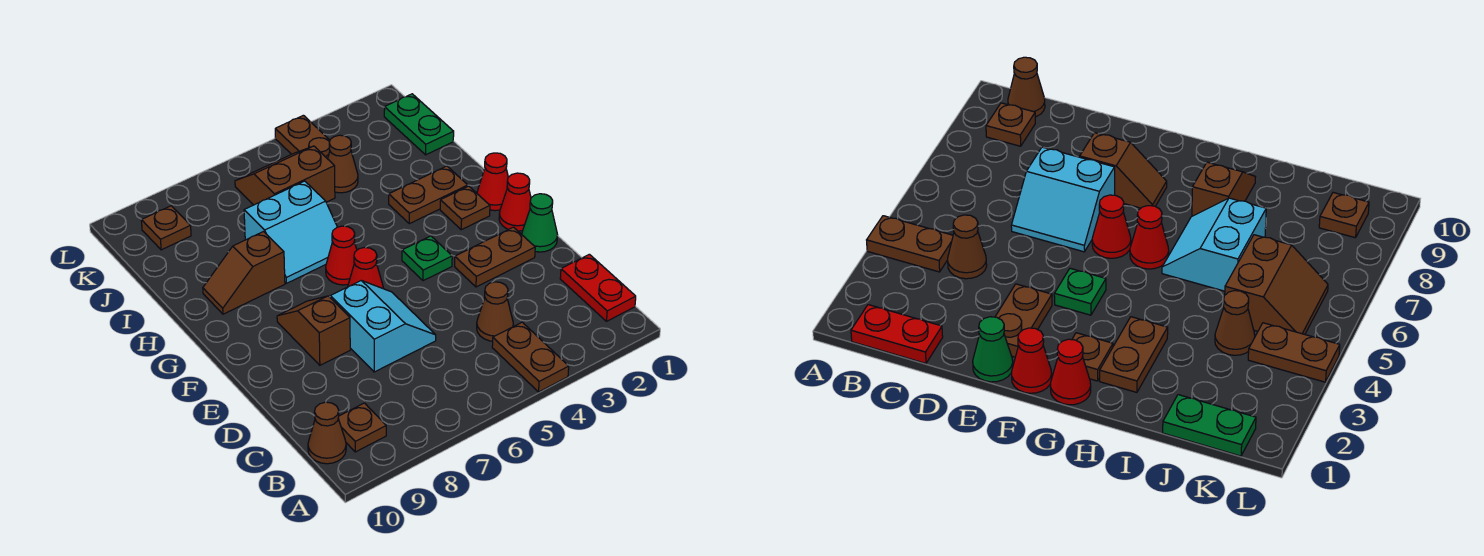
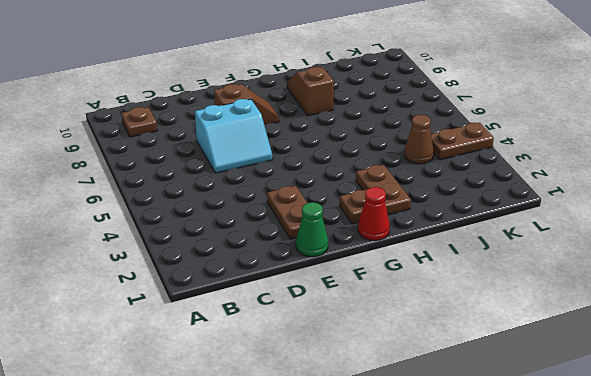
none -> brown plate A4:B4 level 1
none -> red plate B1:C1 level 1
none -> brown cone B10 level 1

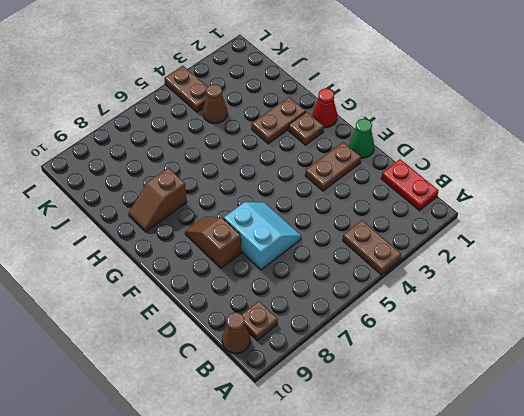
none -> brown cone C4 level 1
none -> red cone F1 level 1
none -> green plate F4 level 1

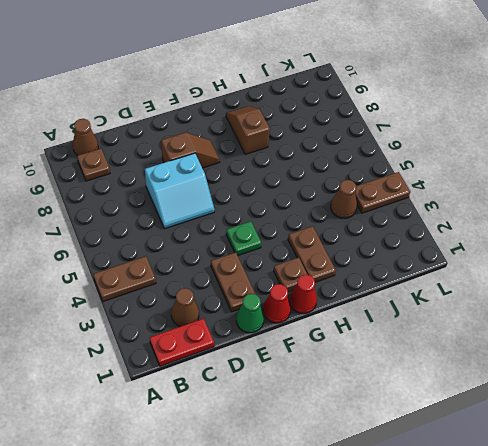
brown cone C2 level 1 -> brown cone C4 level 1
none -> red cone F6 level 1
none -> red cone G6 level 1
none -> cyan slope H6:I7 level 1 top I

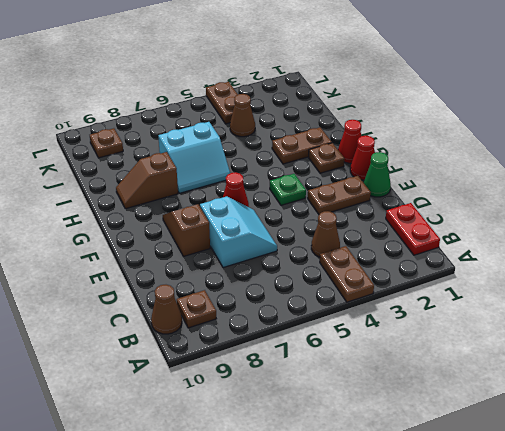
none -> red cone G6 level 1
none -> green plate J1:K1 level 1
none -> brown slope J5:K6 level 1 top J

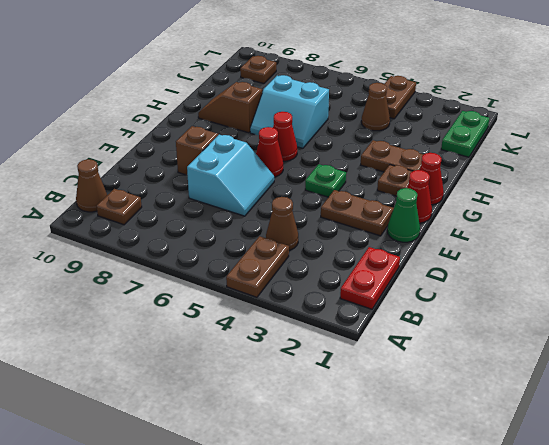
none -> brown slope J5:K6 level 1 top J

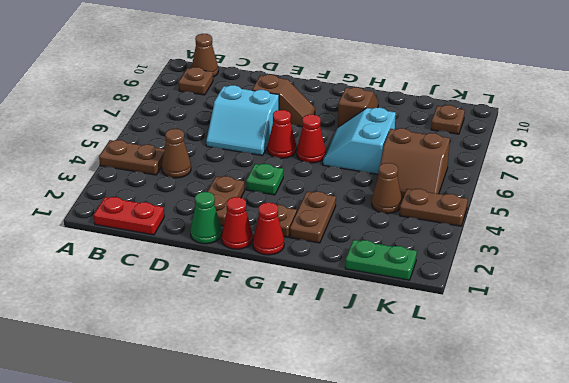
brown slope J5:K6 level 1 top 6 -> brown slope J5:K6 level 1 top J

